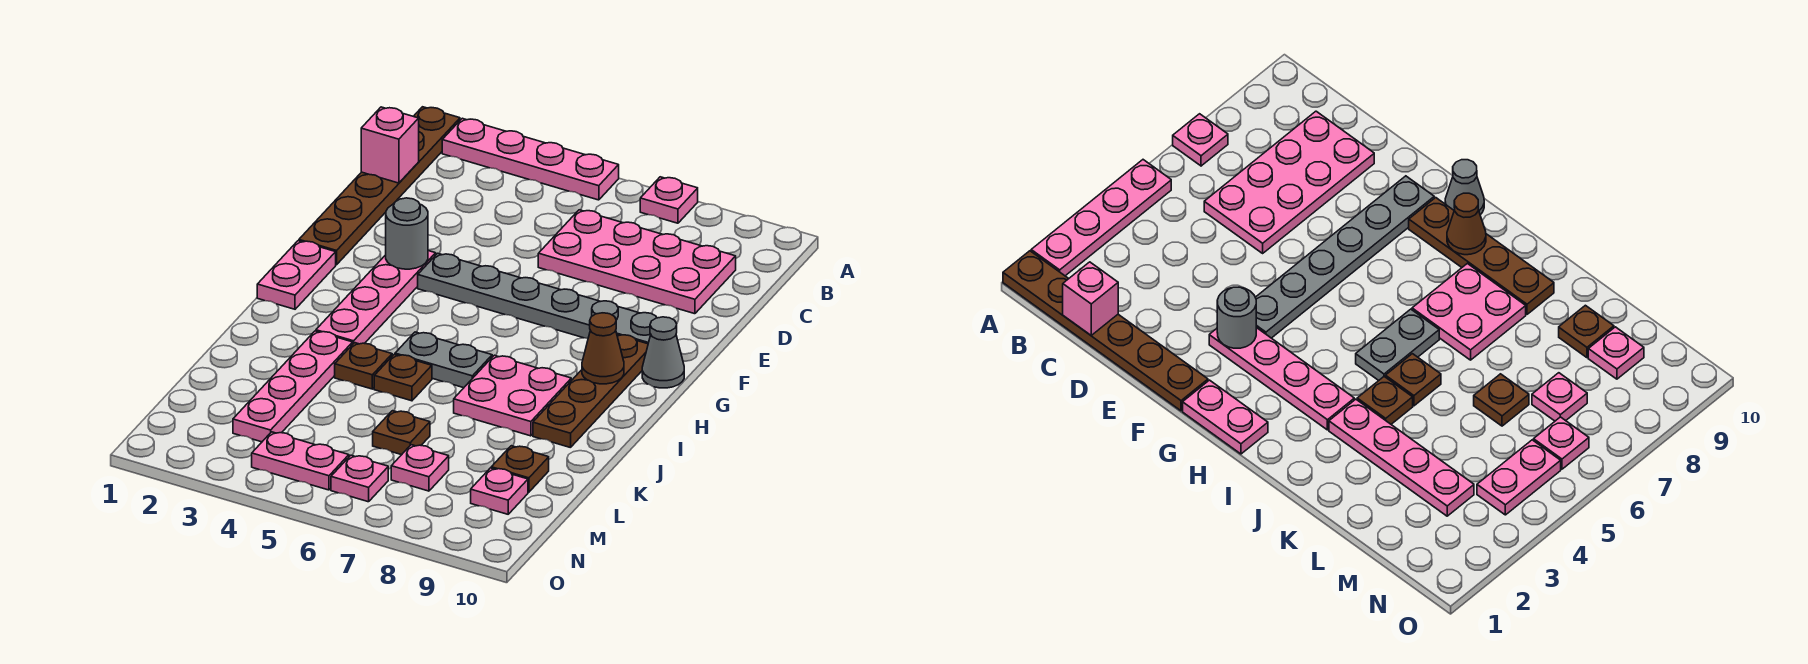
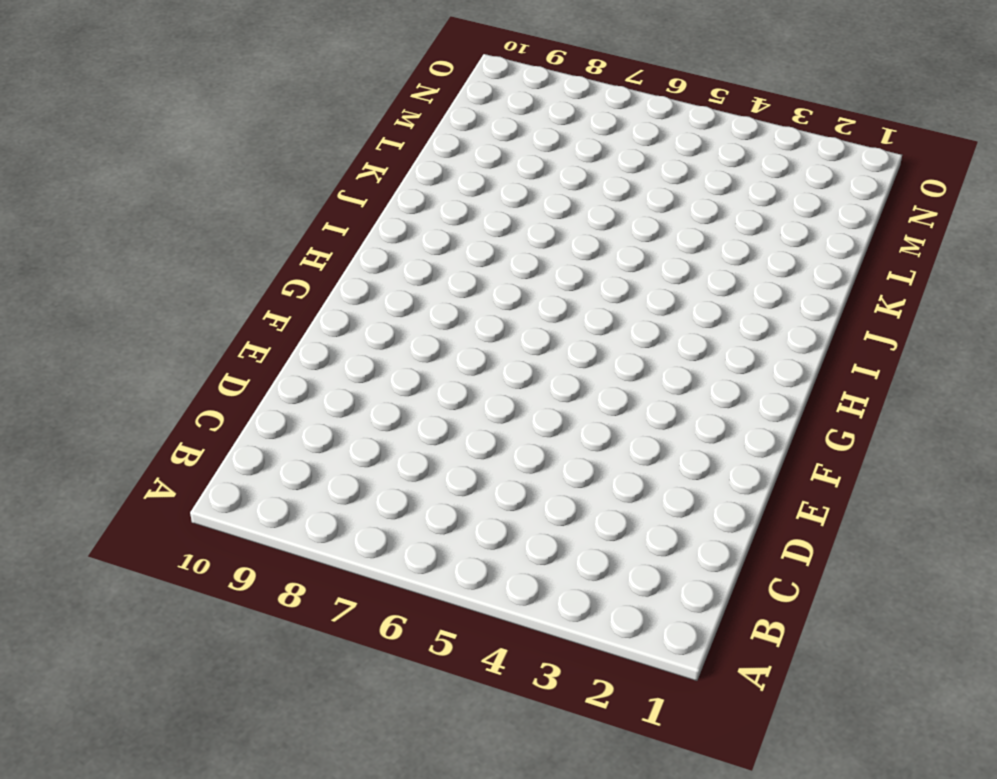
none -> brown plate A1:F1 level 1
none -> pink plate A2:A5 level 1
none -> pink plate A7 level 1

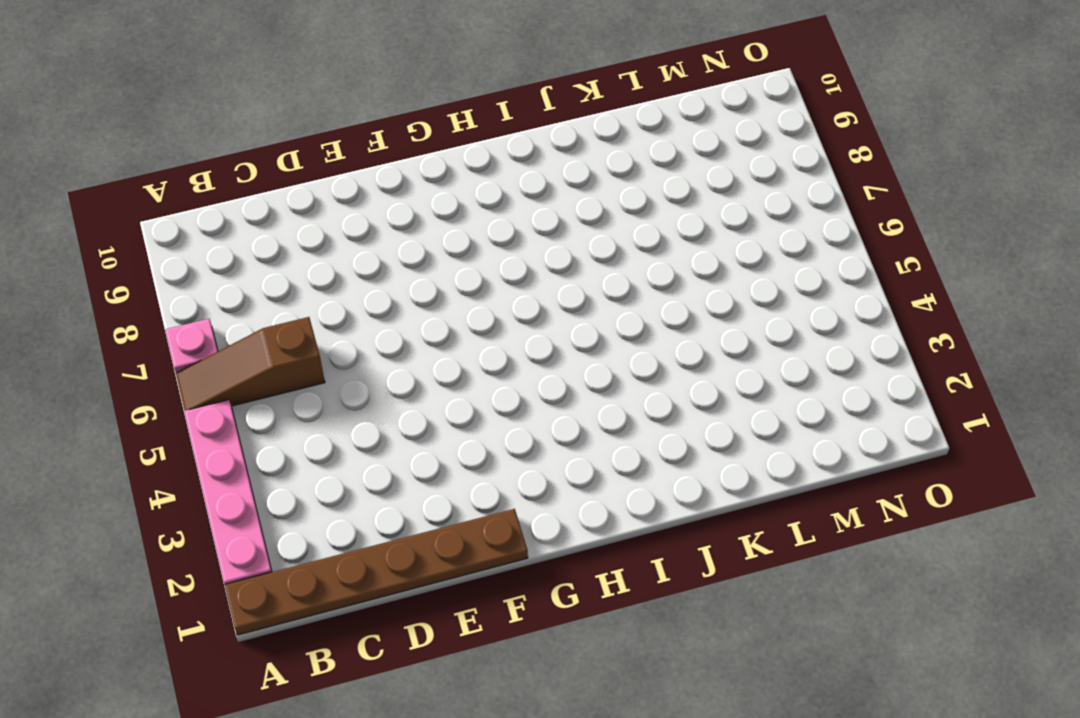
brown slope A6:C6 level 1 top C -> pink plate C6:D9 level 1
none -> pink plate F3:I3 level 1
none -> grey plate F4:F9 level 1
none -> pink plate G1:H1 level 1

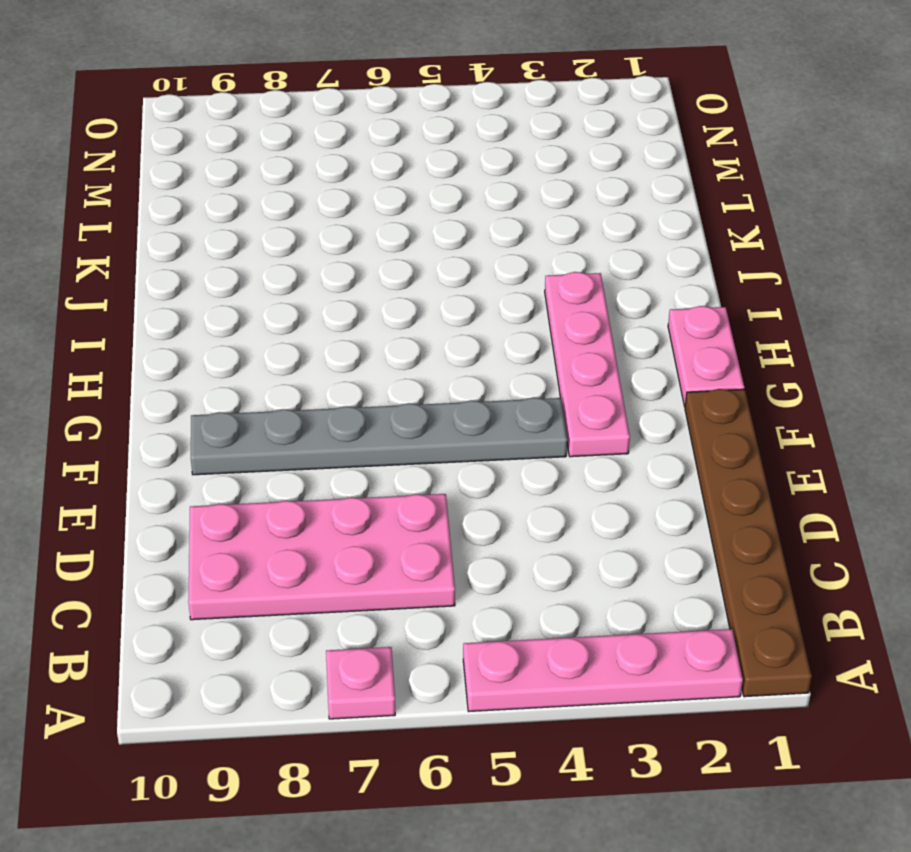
none -> brown plate G9:J9 level 1
none -> grey cone G10 level 1
none -> grey plate I5:I6 level 1

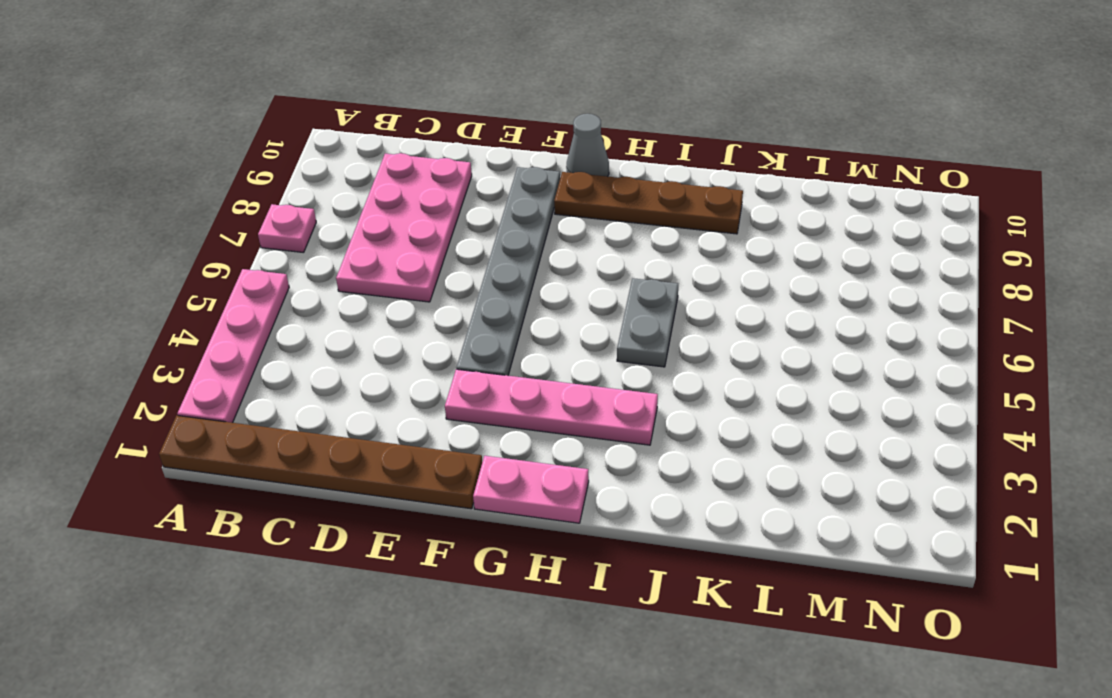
none -> pink plate I7:J8 level 1
none -> pink plate J3:M3 level 1
none -> brown plate J4 level 1

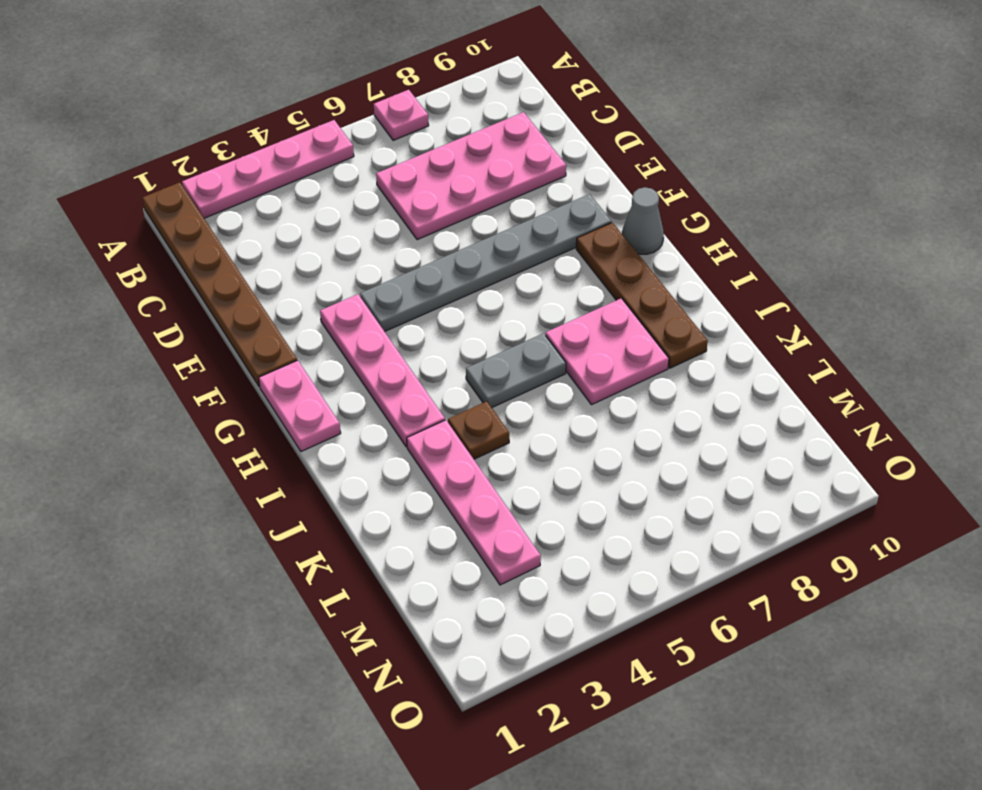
none -> brown plate J5 level 1
none -> brown plate L6 level 1
none -> brown plate L9 level 1

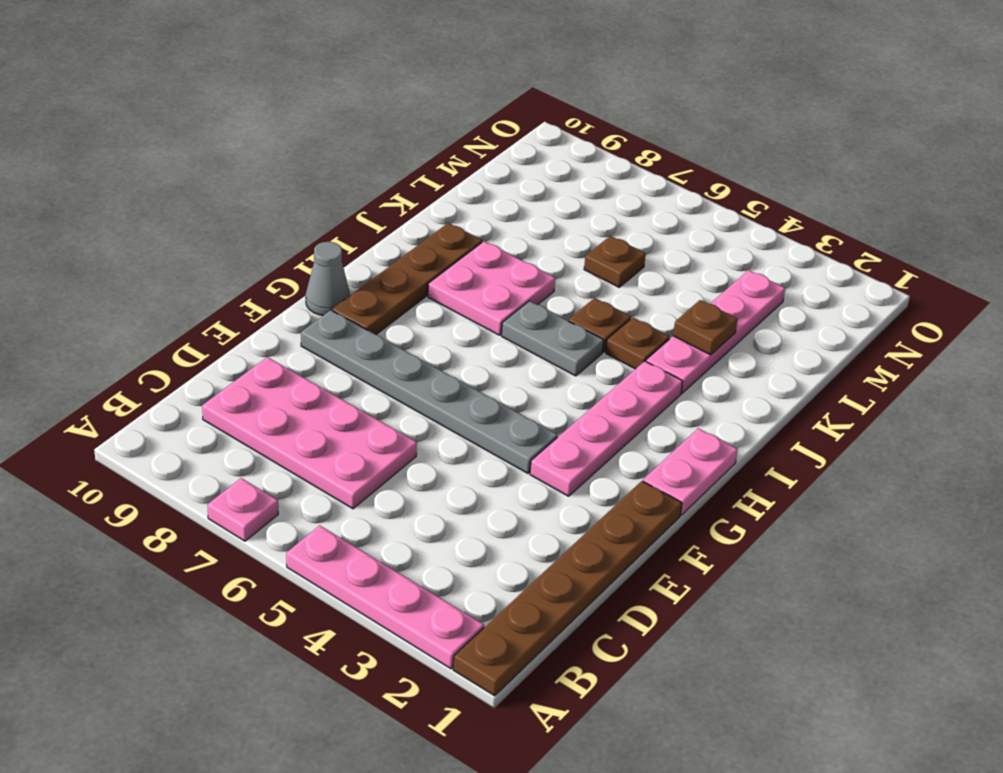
brown plate K3 level 2 -> brown plate L9 level 1
none -> pink plate M7 level 1
none -> pink plate M9 level 1
none -> pink plate N4:N5 level 1

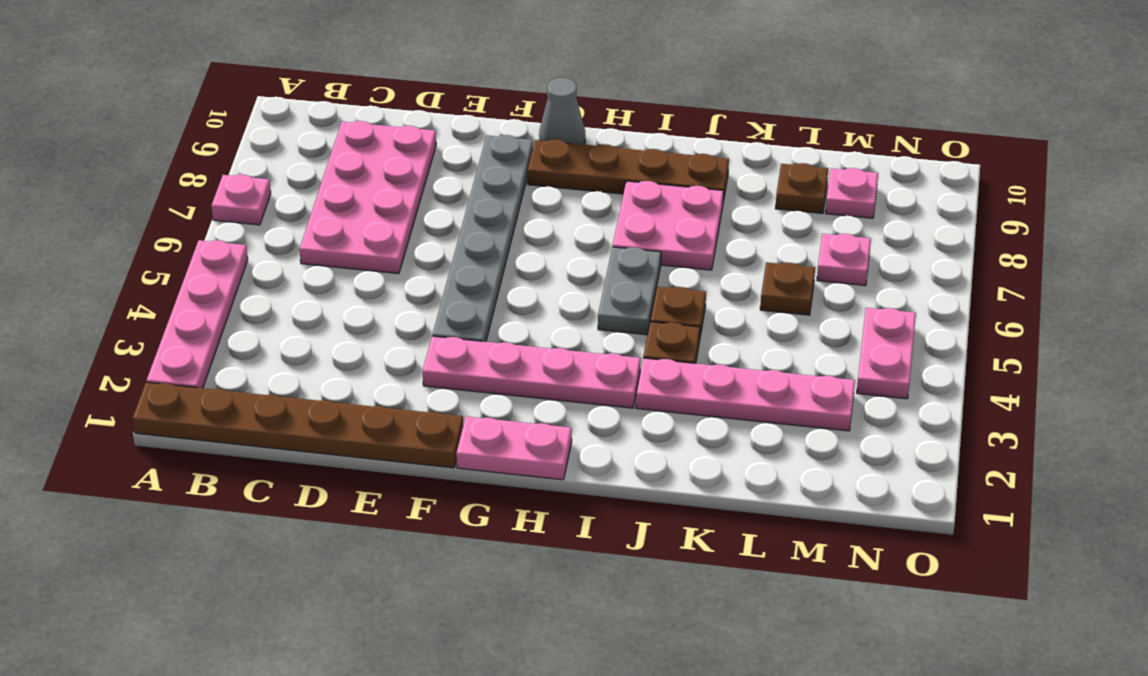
none -> pink plate N6 level 1
none -> pink brick C1 level 2
none -> grey round brick F3 level 2

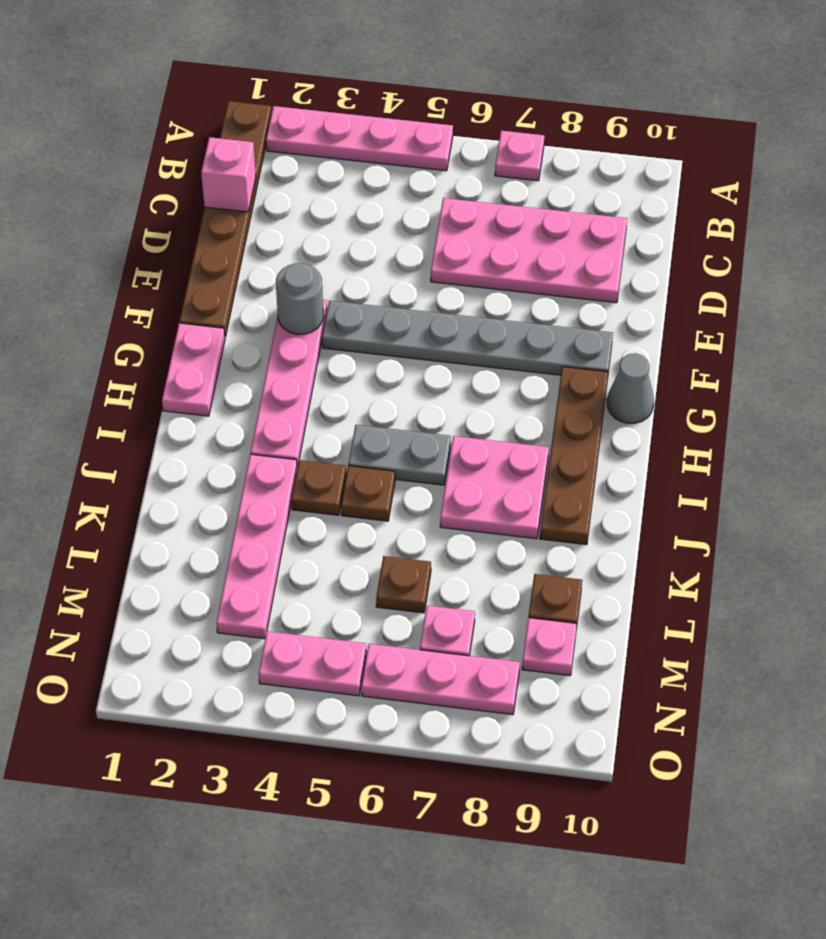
pink plate N6:N8 level 1 -> pink plate N6 level 1
none -> brown cone H9 level 2

